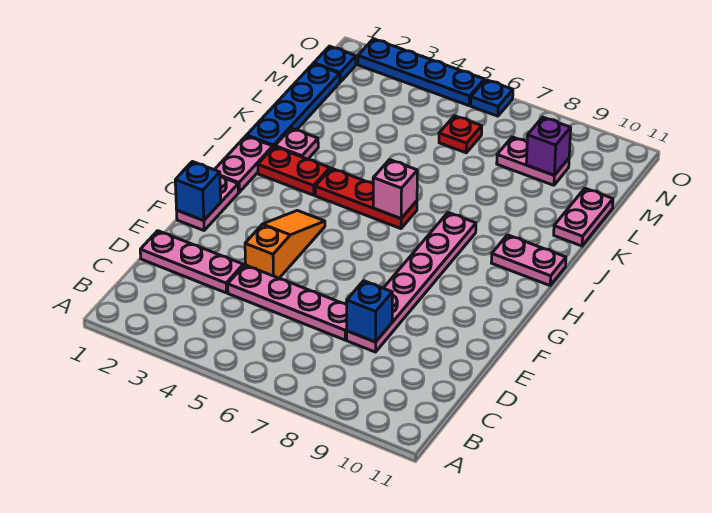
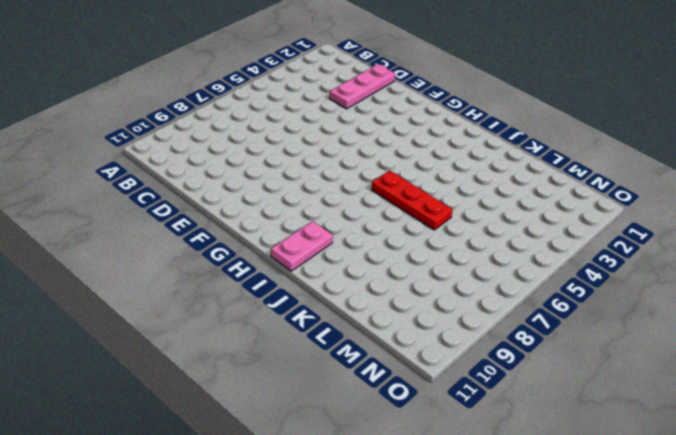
red plate I6:K6 level 1 -> red plate I4:I6 level 1
none -> pink plate D4:D7 level 1
none -> pink plate D8:I8 level 1
none -> orange slope E4:G4 level 1 top E

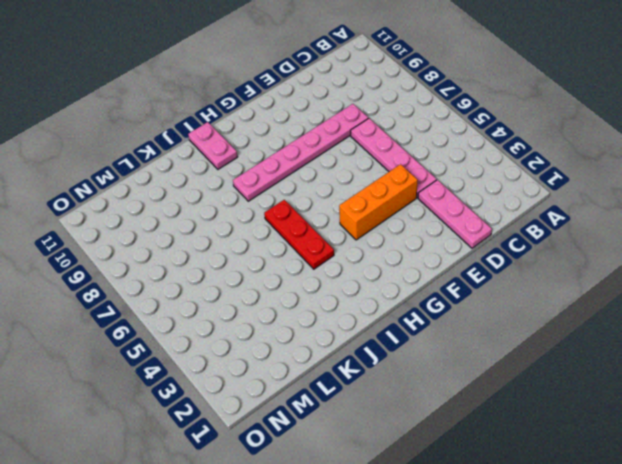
orange brick E4:G4 level 1 -> orange slope E4:G4 level 1 top E
none -> pink plate F1:G1 level 1
none -> pink plate H1:I1 level 1
none -> red plate I2:I3 level 1

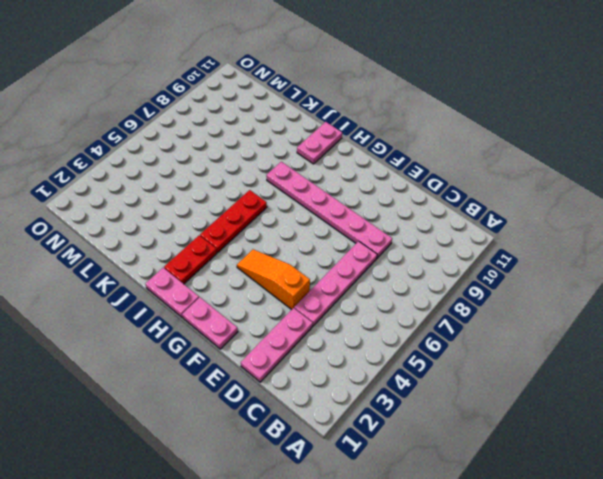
none -> blue plate J1:M1 level 1
none -> pink plate J2 level 1
none -> pink plate K11:L11 level 1

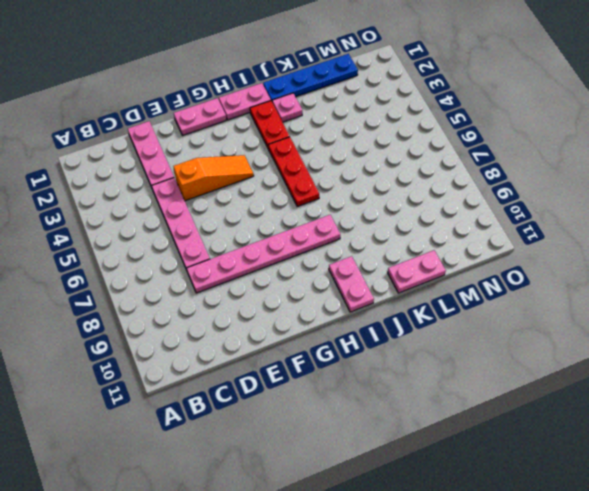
none -> red plate M6 level 1
none -> pink plate M8:M9 level 1
none -> blue plate N1 level 1

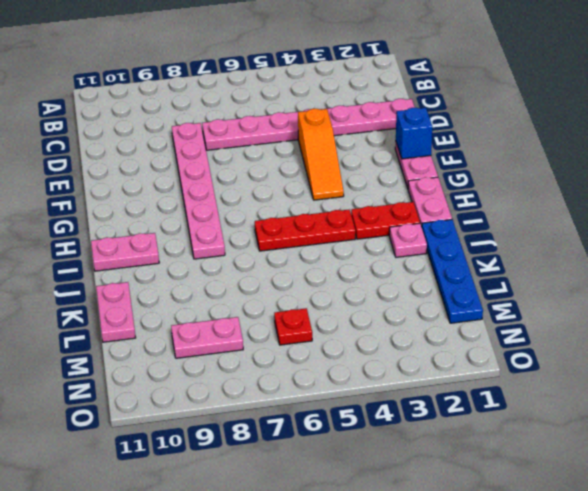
none -> blue plate N1 level 1
none -> blue plate O2:O5 level 1
none -> blue plate O6 level 1

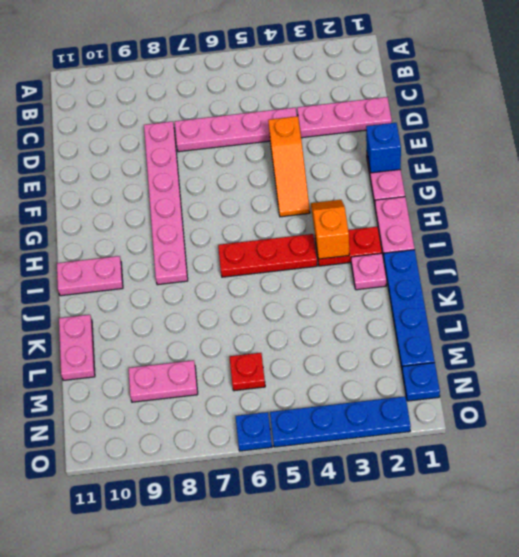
orange slope H3:I3 level 2 top I -> none
none -> blue brick D8 level 2
none -> pink brick I6 level 2
none -> purple brick M9 level 2

